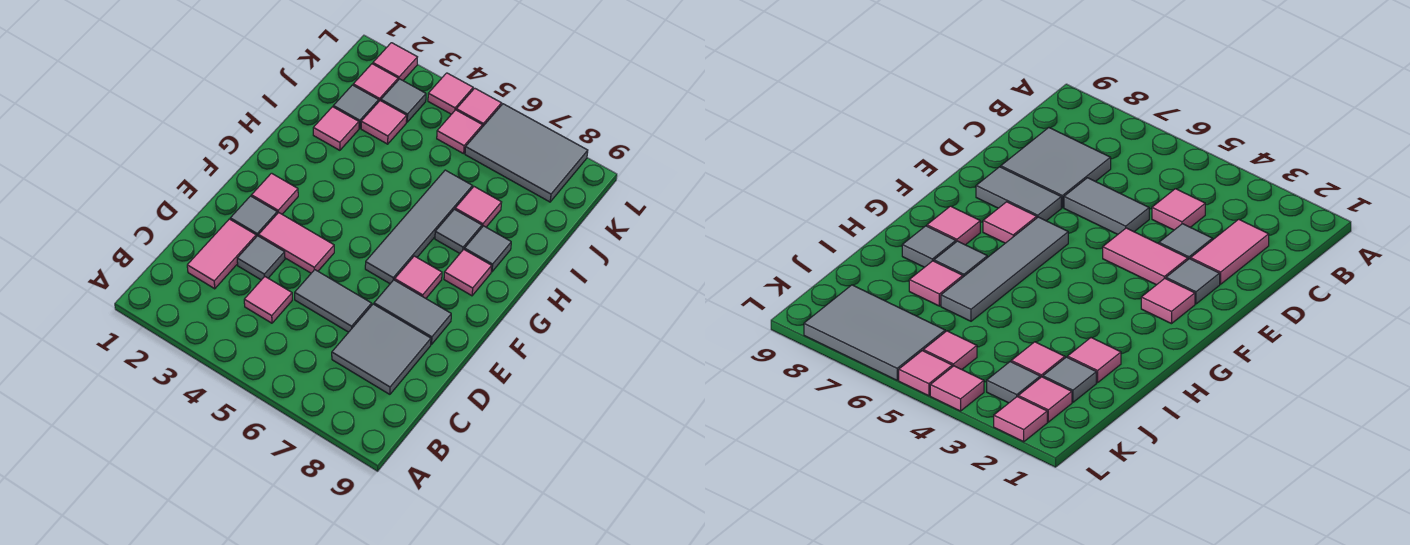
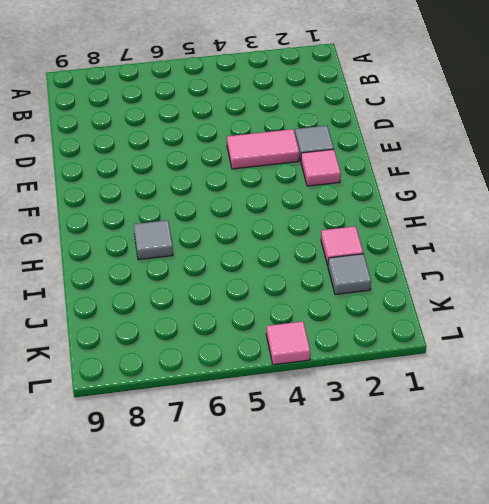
none -> pink tile C2:D2 level 1
none -> pink tile C4 level 1
none -> grey tile C7:D8 level 1

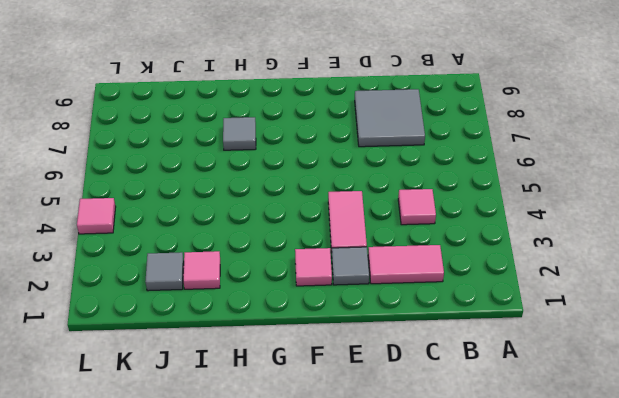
none -> grey tile D3 level 1
none -> grey tile D5:D6 level 1
none -> grey tile E7:E8 level 1

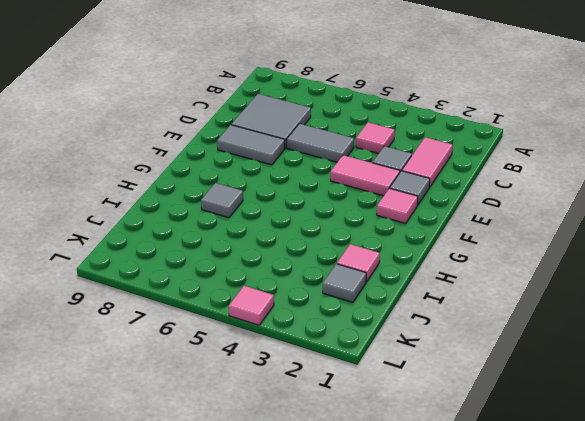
none -> grey tile F6:I6 level 1
none -> pink tile F7 level 1
none -> pink tile G8 level 1

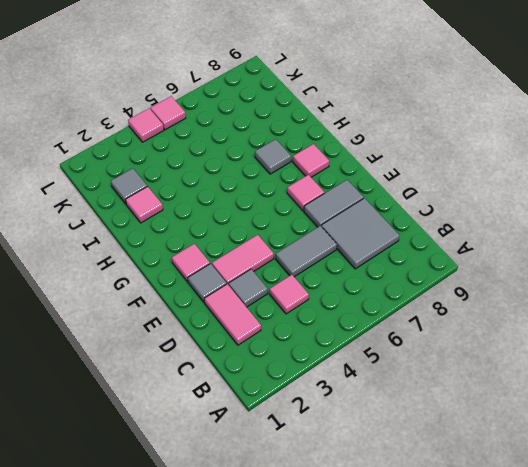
none -> grey tile F6:I6 level 1
none -> grey tile H8 level 1
none -> pink tile I7 level 1

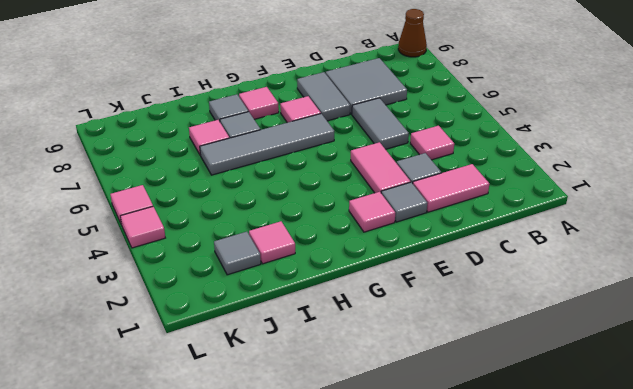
brown cone A9 level 1 -> none
none -> pink tile J3 level 1
none -> pink tile K2 level 1
none -> grey tile K3 level 1

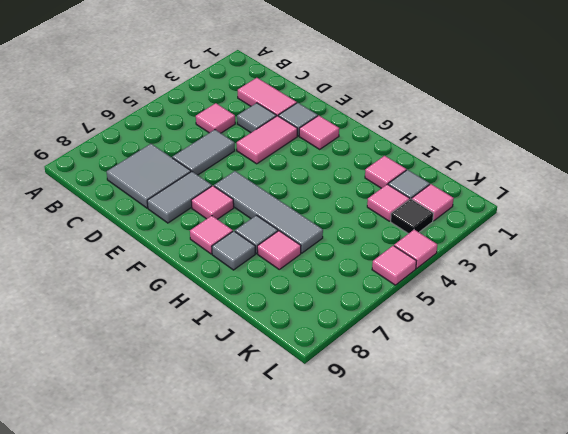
black tile K3 level 1 -> grey tile K3 level 1
none -> pink tile K5 level 1
none -> grey tile K6:L8 level 1
none -> pink tile L2 level 1

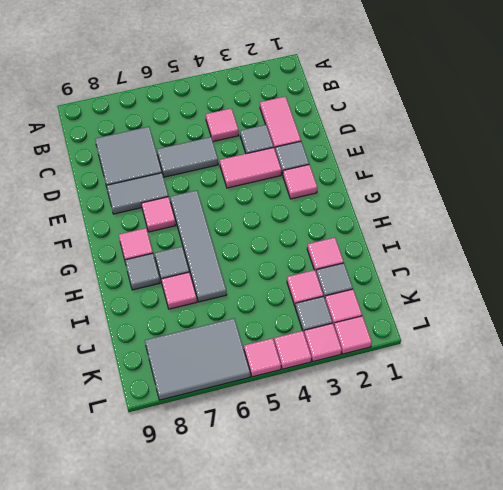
pink tile L3 level 1 -> pink tile K5 level 1

